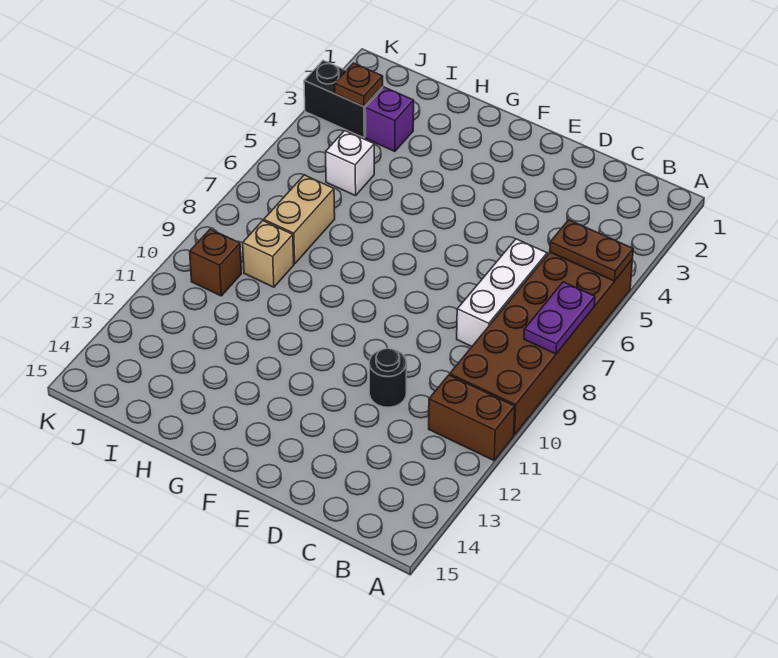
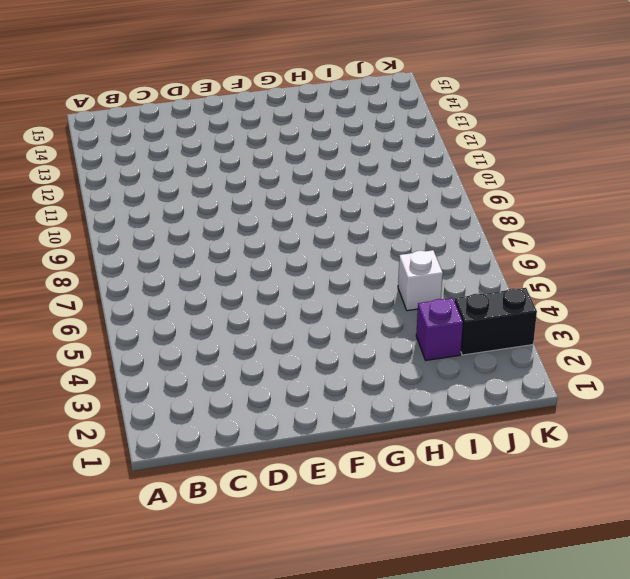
none -> brown brick A5:B10 level 1
none -> brown brick A11:B11 level 1
none -> white brick C6:C8 level 1

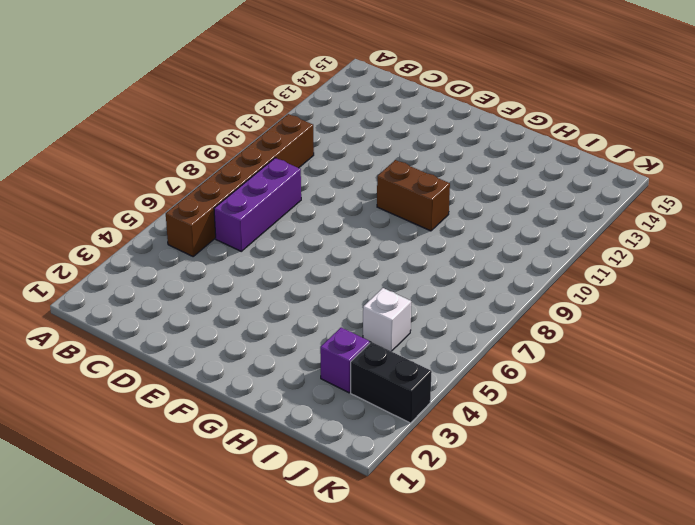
brown brick B5:B10 level 1 -> brown brick A5:B10 level 1
purple brick C6:C8 level 1 -> white brick C6:C8 level 1
brown brick F10:G10 level 1 -> brown brick A11:B11 level 1
none -> black round brick D11 level 1
none -> tan brick I7:I8 level 1
none -> tan brick I9 level 1

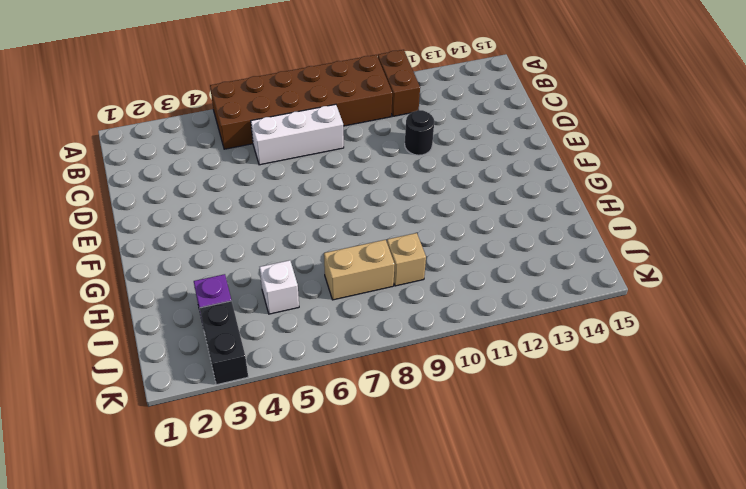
none -> brown brick J10 level 1
none -> brown plate A5:B5 level 2
none -> purple plate A7:A8 level 2

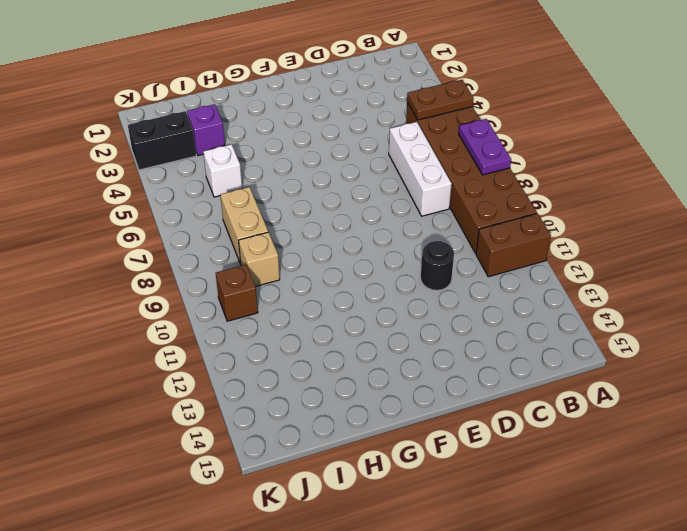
none -> brown plate J3 level 2

